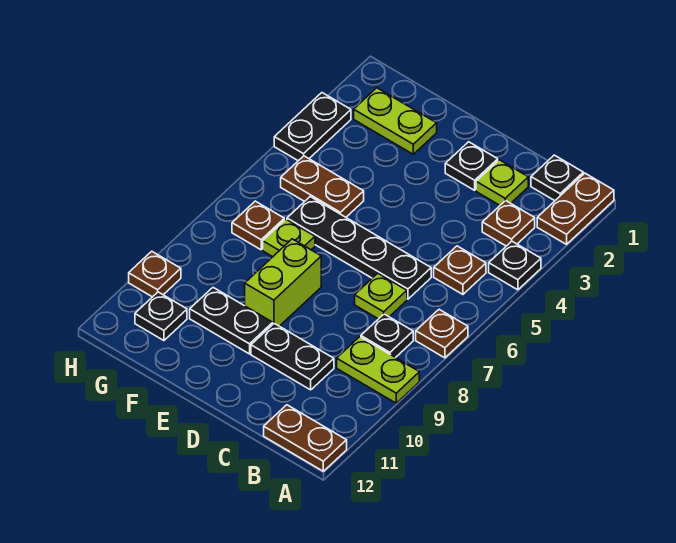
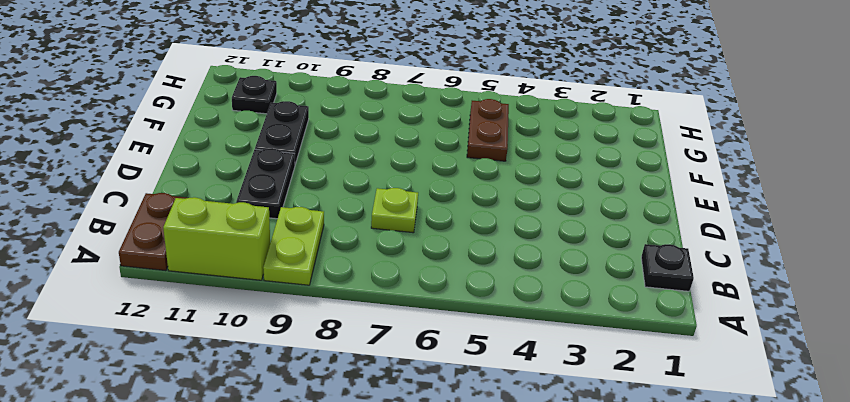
lime brick A10:A11 level 1 -> lime brick E8:E9 level 1
none -> brown plate A1:A2 level 1
none -> black plate A4 level 1
none -> brown plate A7 level 1

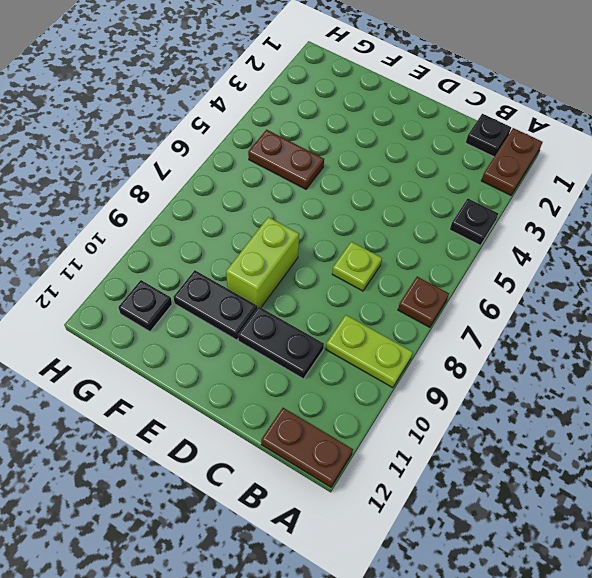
none -> brown plate B3 level 1
none -> brown plate B5 level 1
none -> black plate B8 level 1

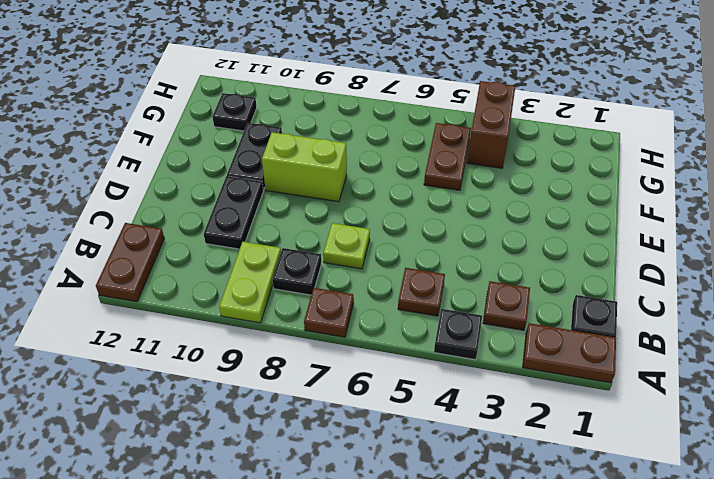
brown brick G4:H4 level 1 -> black plate H3:H4 level 1
none -> lime plate C2 level 1
none -> black plate C6:F6 level 1
none -> black plate D2 level 1

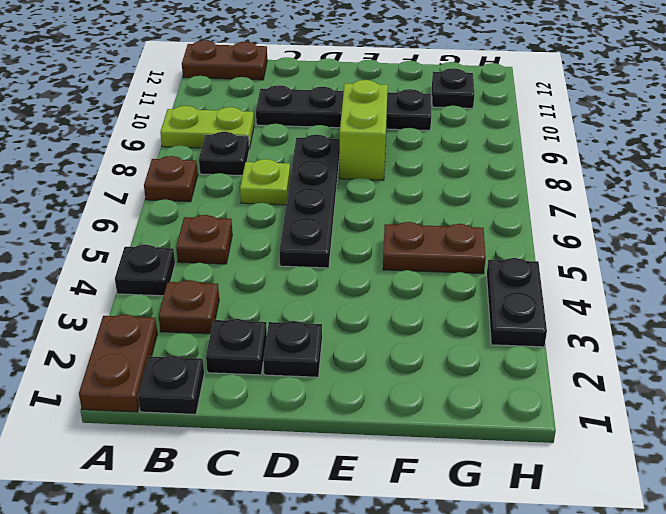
black plate C2 level 1 -> lime plate C2 level 1
black plate D5:D8 level 1 -> black plate C6:F6 level 1
none -> lime plate F2:G2 level 1
none -> lime plate F7 level 1
none -> brown plate G7 level 1

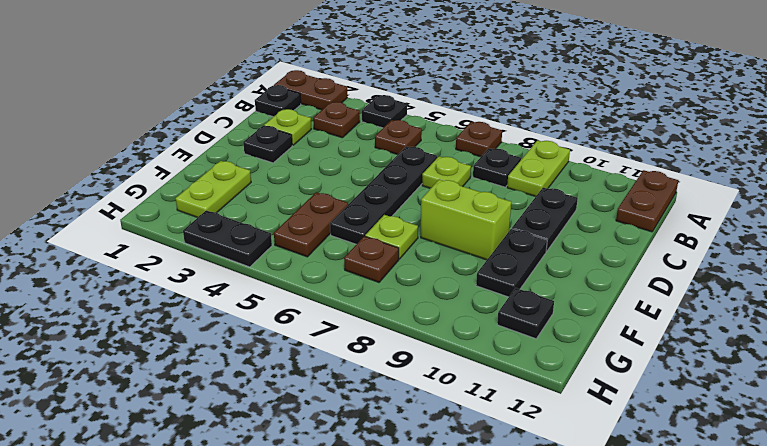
none -> brown plate H10 level 1

